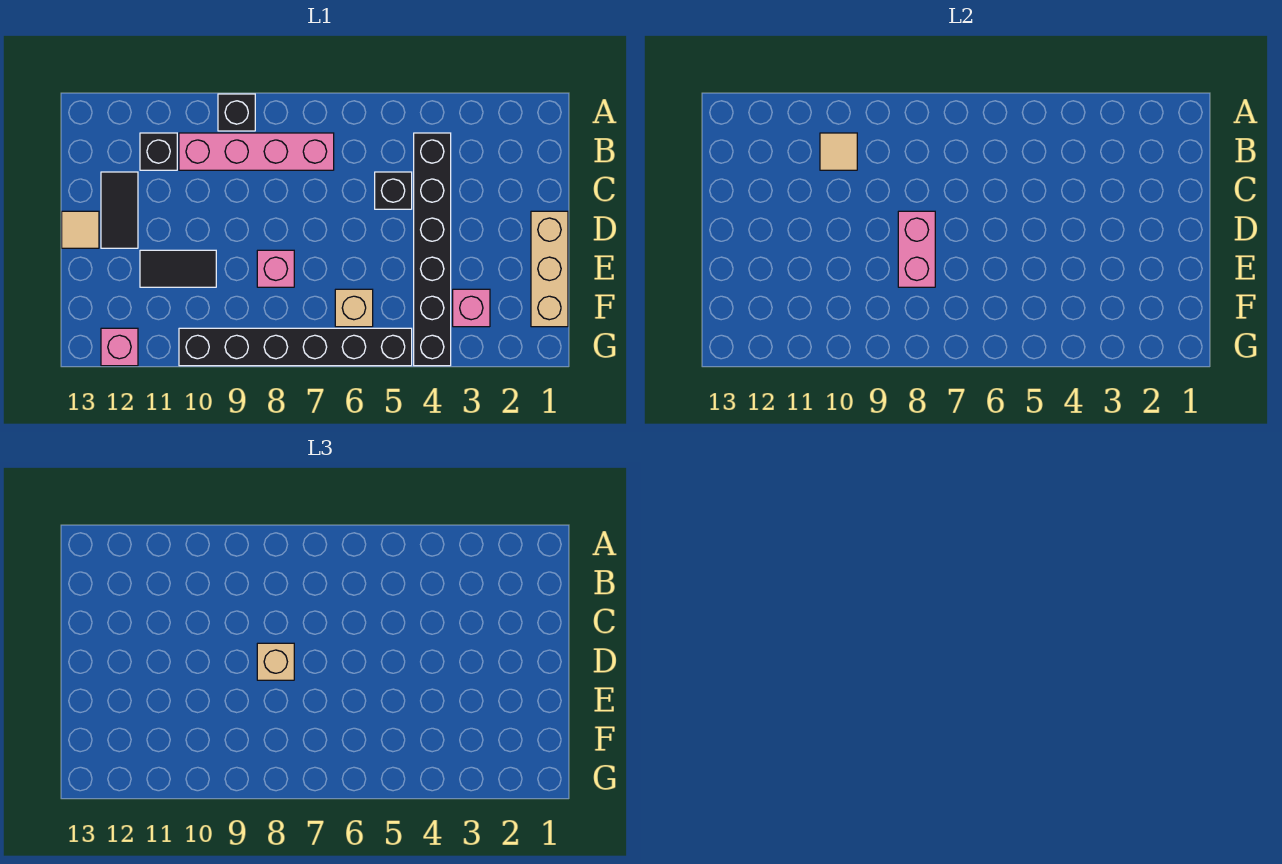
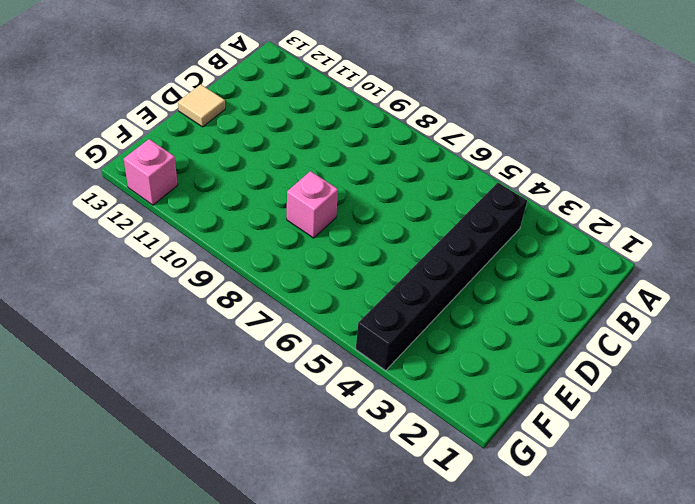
none -> black brick A9 level 1
none -> pink brick B7:B10 level 1
none -> black brick B11 level 1

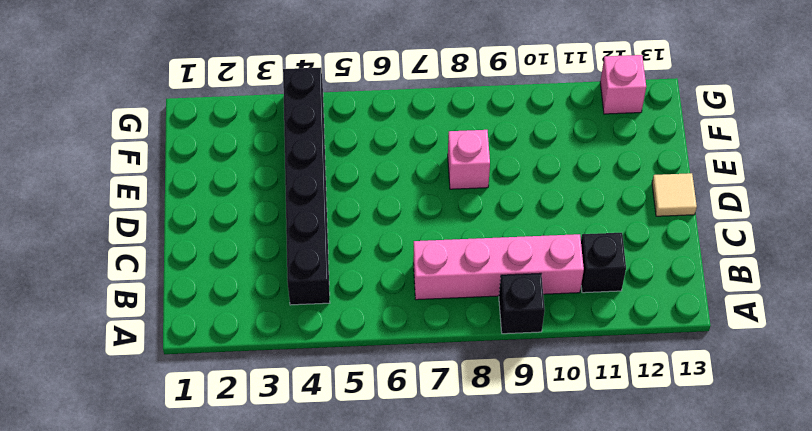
none -> black brick C5 level 1
none -> black tile C12:D12 level 1
none -> tan brick D1:F1 level 1

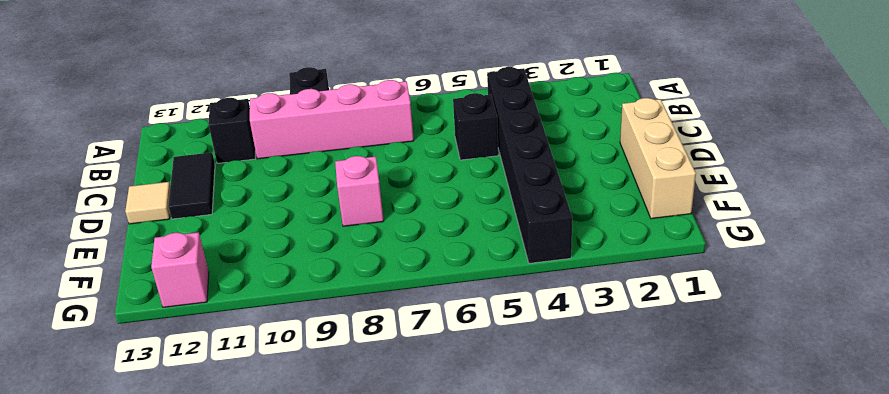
none -> black tile E10:E11 level 1
none -> pink brick F3 level 1
none -> tan brick F6 level 1

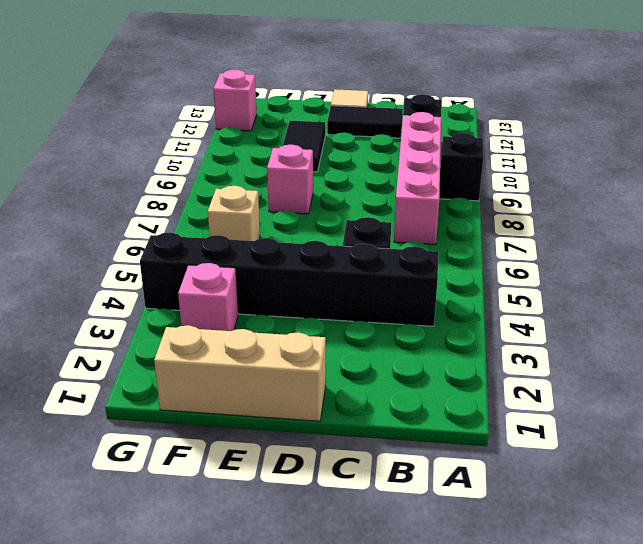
none -> black brick G5:G10 level 1
none -> tan tile B10 level 2
none -> pink brick D8:E8 level 2

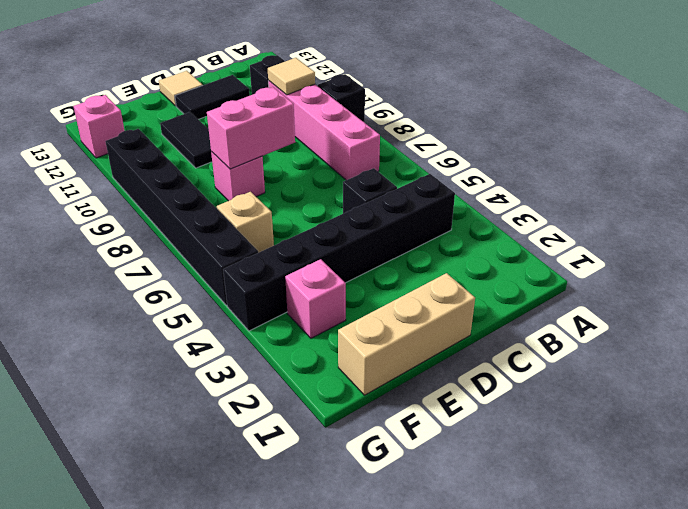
none -> tan brick D8 level 3

